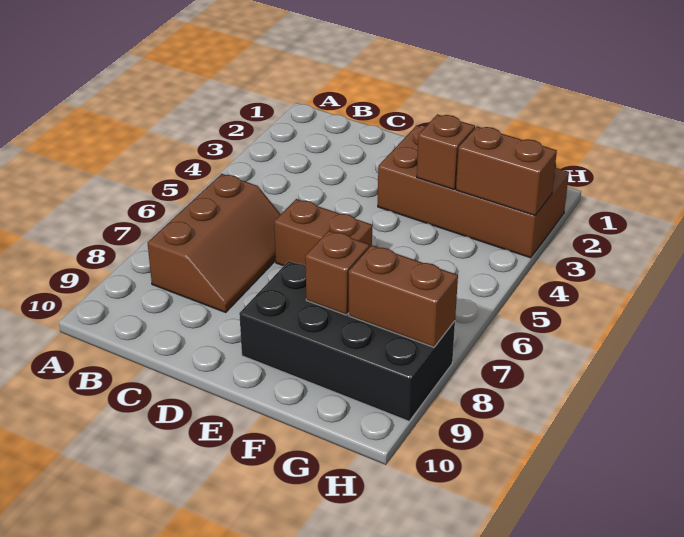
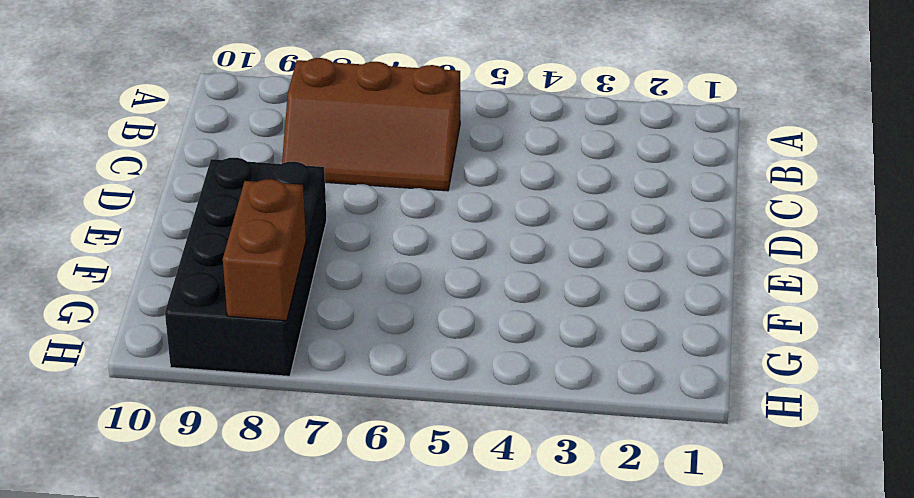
none -> brown brick D6:E6 level 1
none -> brown brick E2:H3 level 1

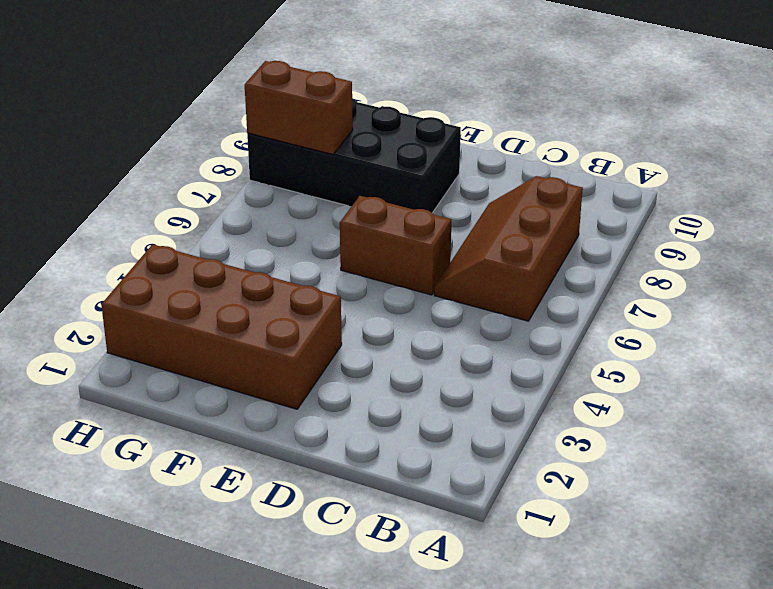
none -> brown brick F3 level 2
none -> brown brick F8 level 2

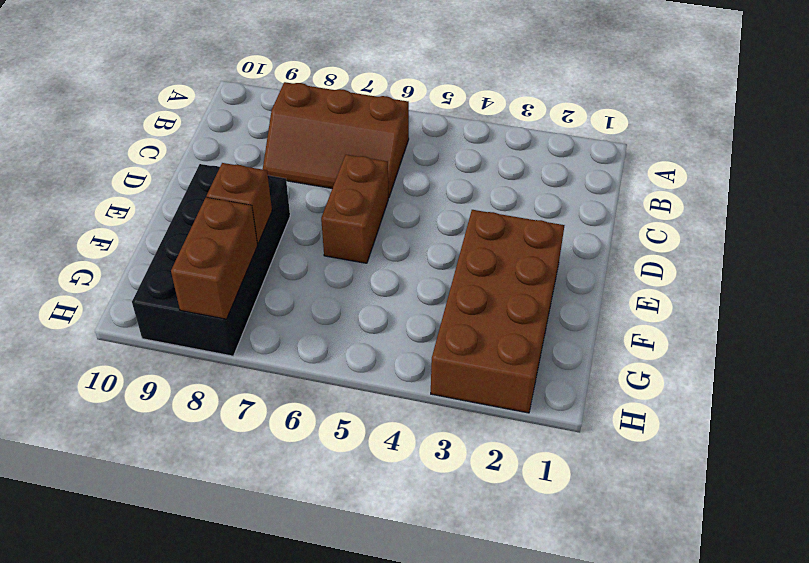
none -> brown brick F3 level 2
none -> brown brick G3:H3 level 2

